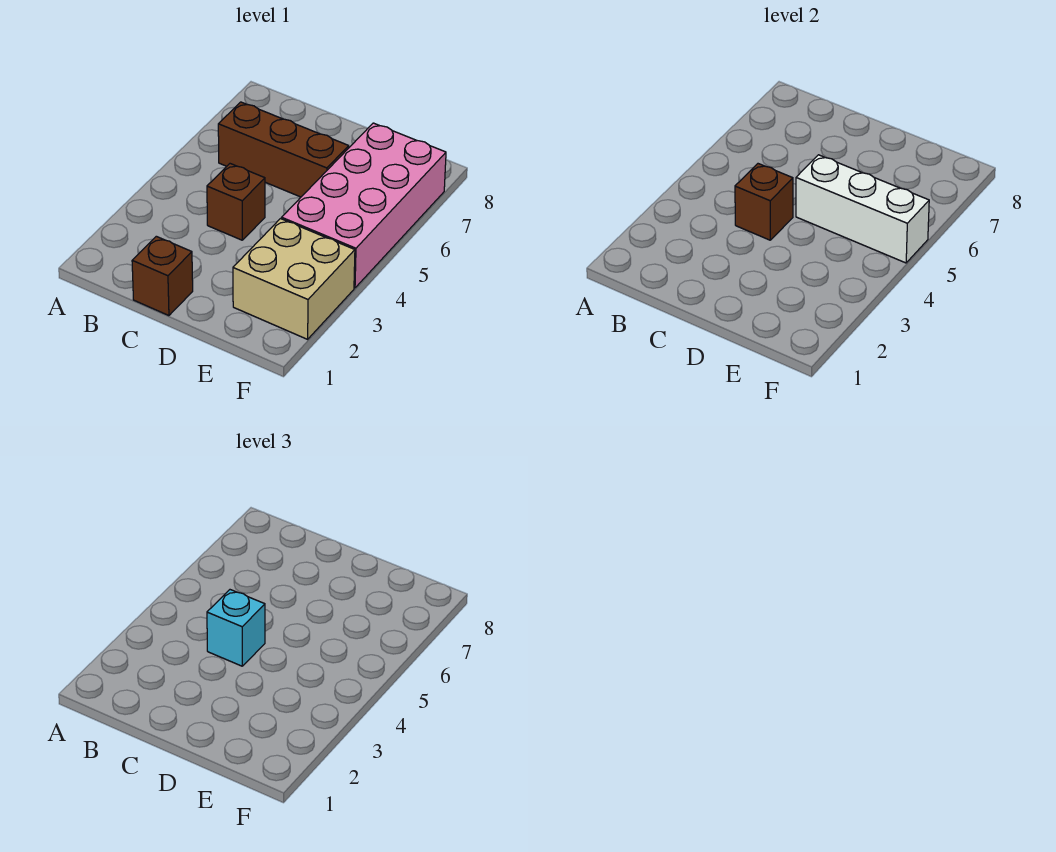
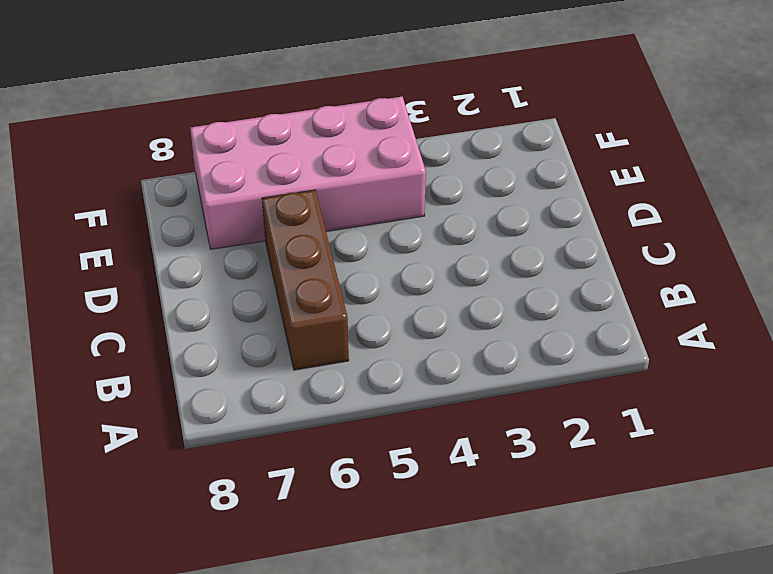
none -> brown brick C1 level 1
none -> brown brick C4 level 1

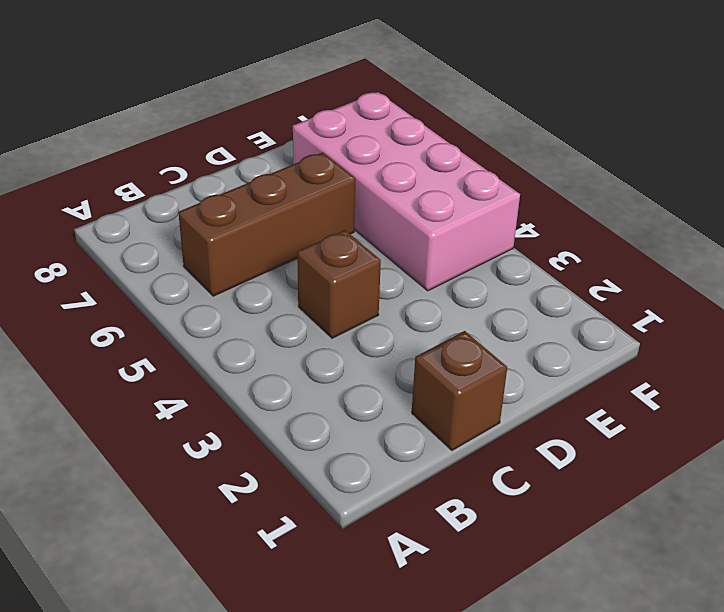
none -> tan brick E2:F3 level 1
none -> brown brick C4 level 2

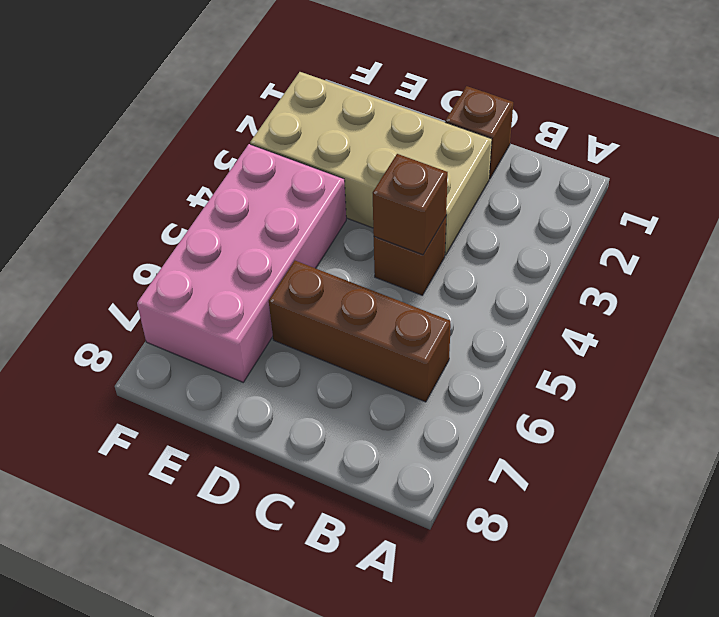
tan brick C2:F3 level 1 -> tan brick E2:F3 level 1
none -> white brick D5:F5 level 2
none -> cyan brick C4 level 3

